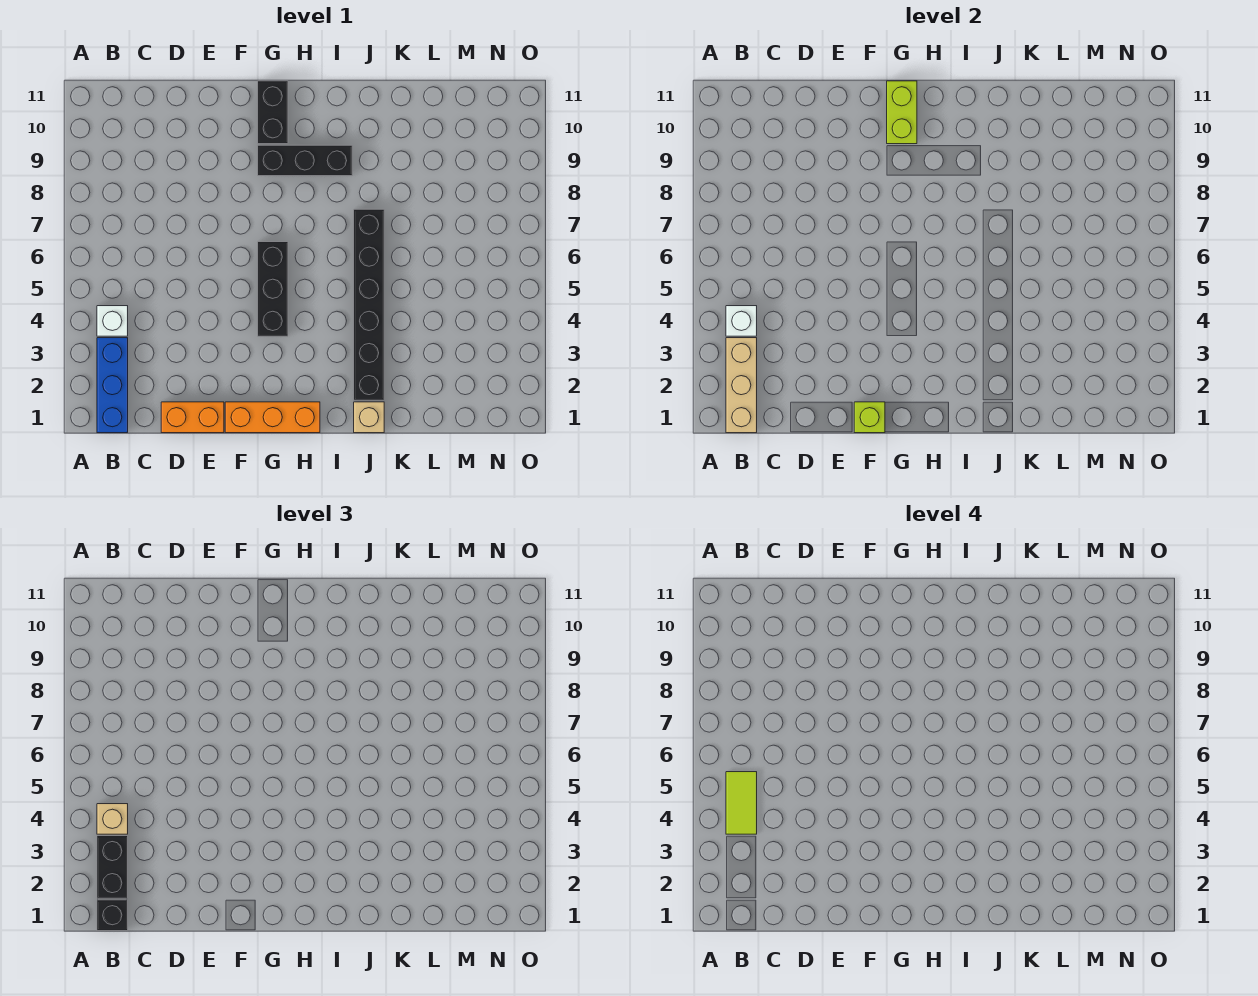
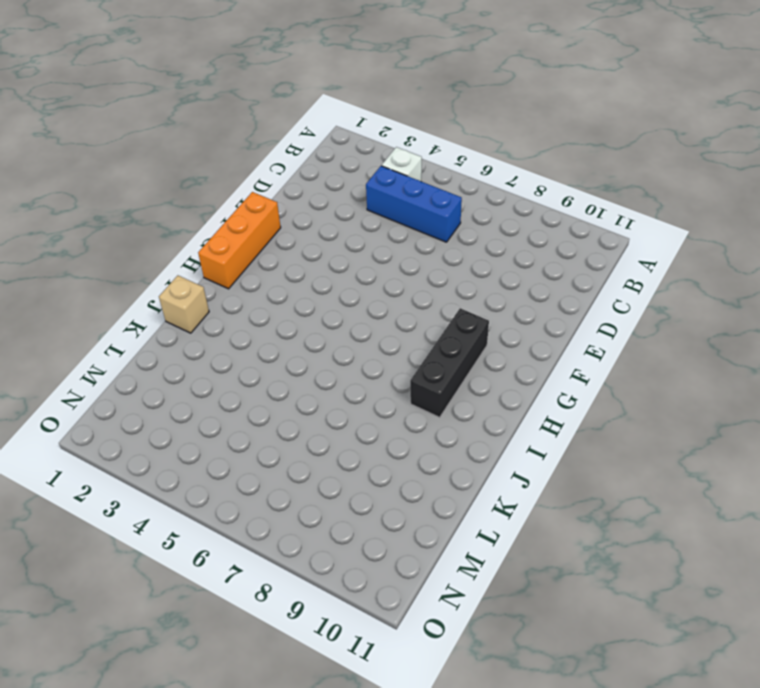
blue brick C4:C6 level 1 -> blue brick B1:B3 level 1
none -> orange brick D1:E1 level 1
none -> black brick G4:G6 level 1
none -> black brick G10:G11 level 1

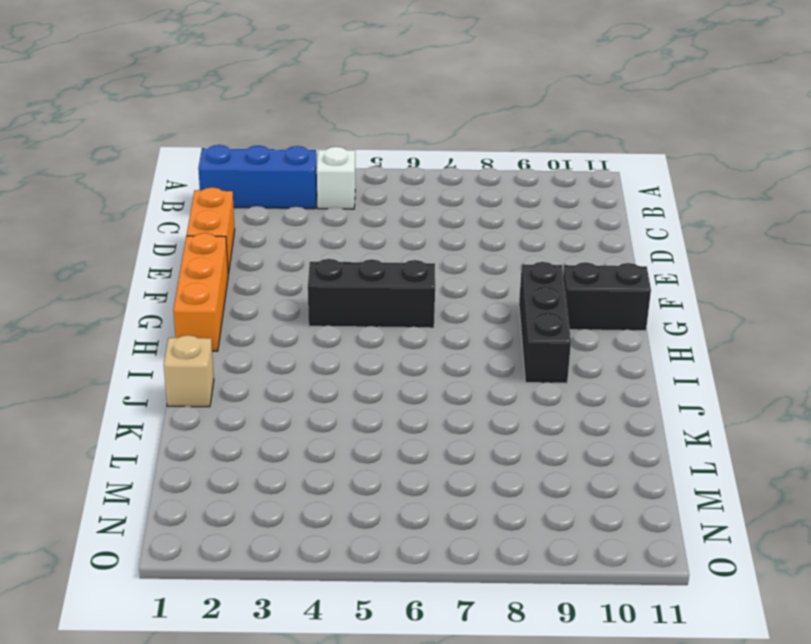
none -> black brick J2:J7 level 1
none -> tan brick B1:B3 level 2
none -> white brick B4 level 2

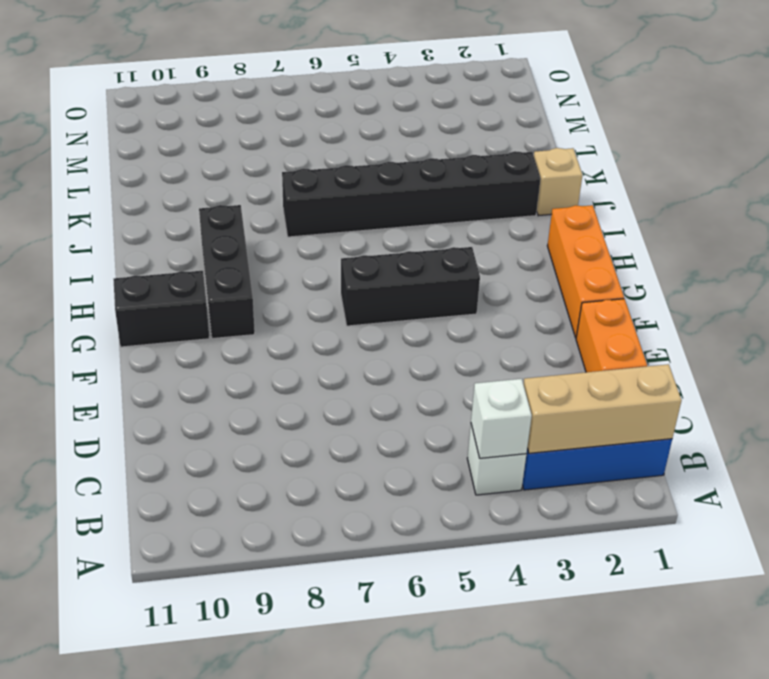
none -> lime brick F1 level 2
none -> lime brick G10:G11 level 2
none -> black brick B1 level 3

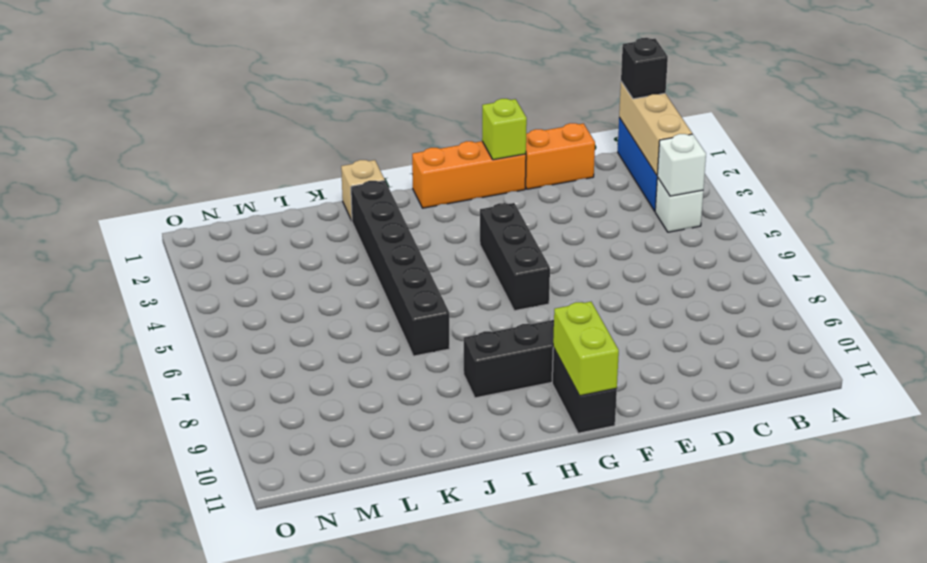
none -> black brick B2:B3 level 3
none -> tan brick B4 level 3
none -> lime tile B4:B5 level 4

